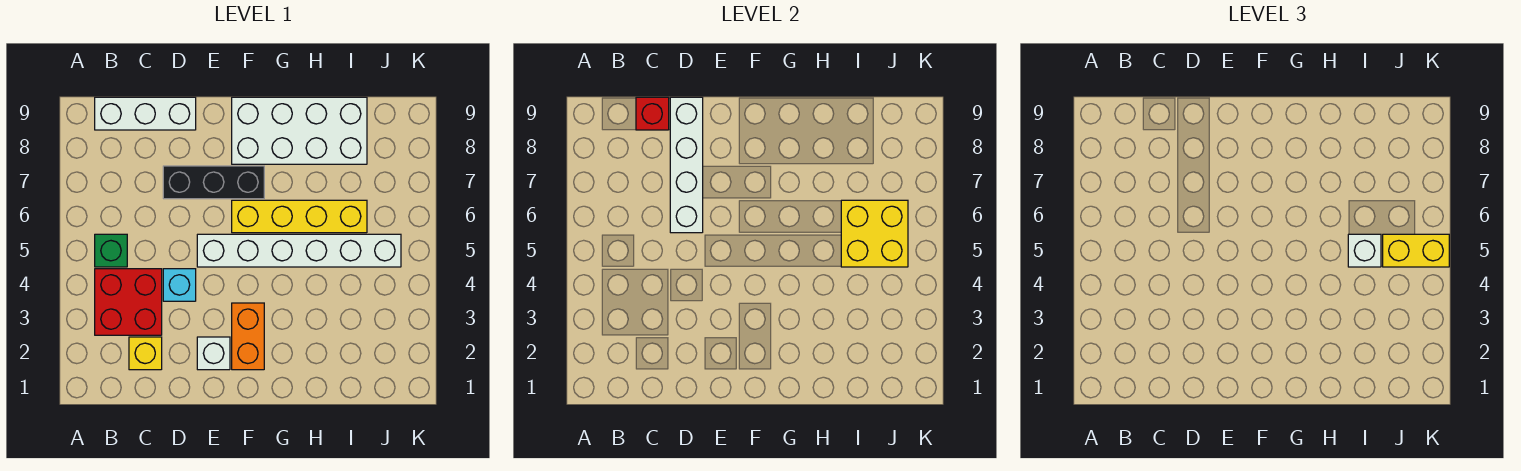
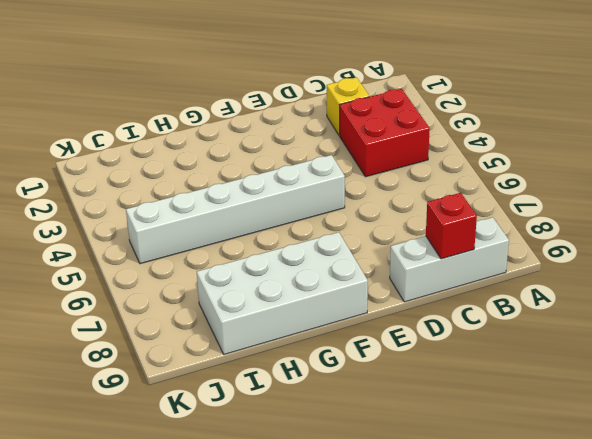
none -> green brick B5 level 1
none -> cyan brick D4 level 1
none -> black brick D7:F7 level 1

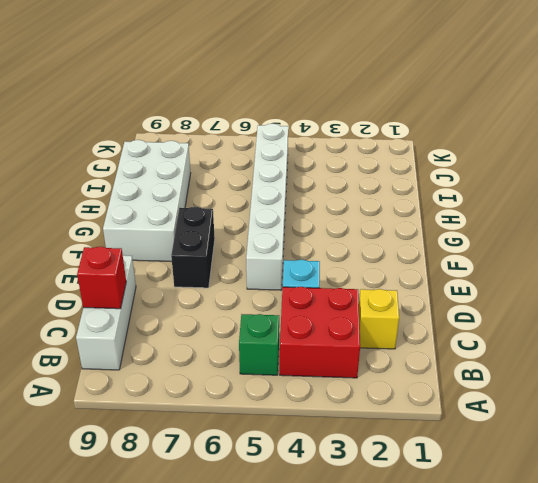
black brick E7:F7 level 1 -> black brick D7:F7 level 1
none -> white brick E2 level 1
none -> orange brick F2:F3 level 1
none -> yellow brick F6:I6 level 1

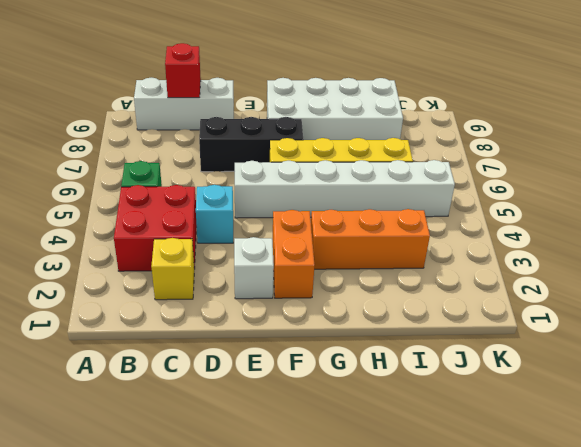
orange brick G3:I3 level 1 -> none
none -> white brick D6:D9 level 2
none -> yellow brick I5:J6 level 2
none -> white brick I5 level 3

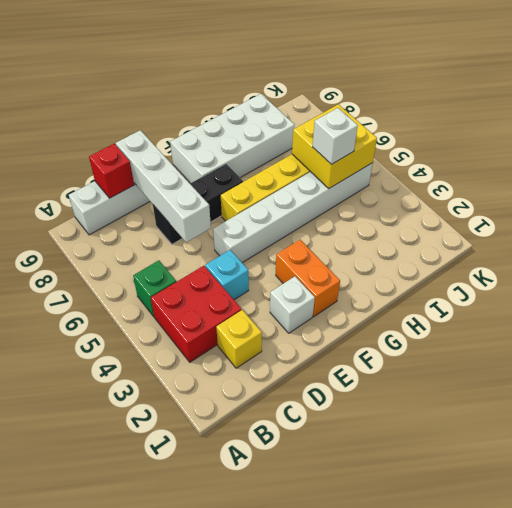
none -> yellow brick J5:K5 level 3

